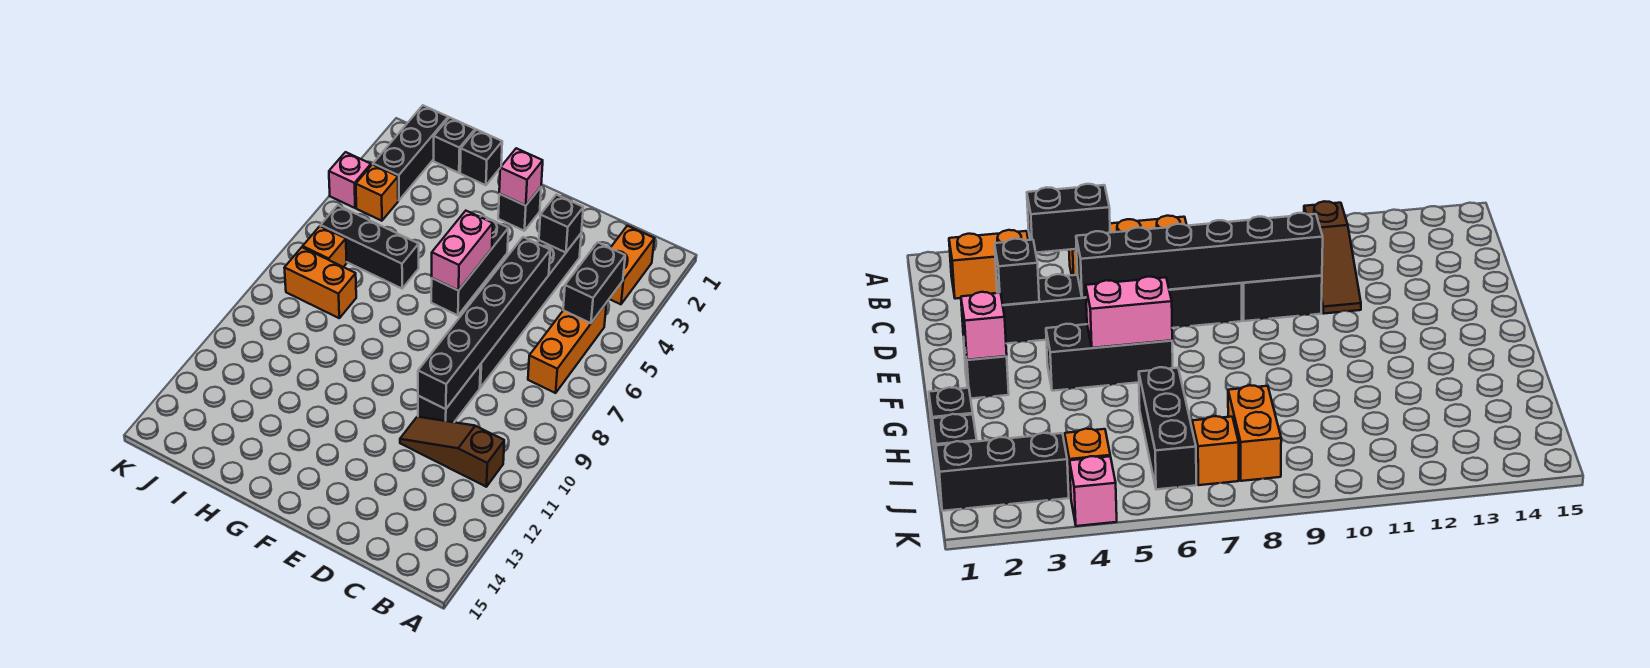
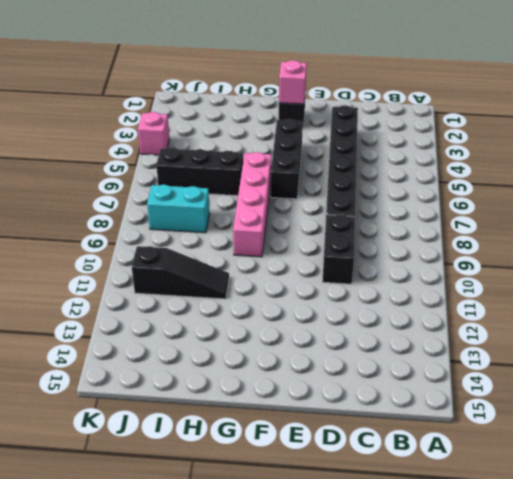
pink brick G6:G9 level 1 -> none
black slope H11:J11 level 1 top J -> none
cyan brick I8:J8 level 1 -> orange brick I8:J8 level 1
none -> orange brick B2:B3 level 1
none -> orange brick B5:B7 level 1
none -> brown slope B11:D11 level 1 top B

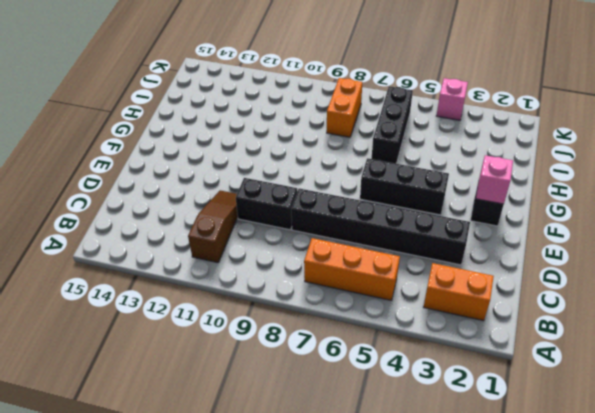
none -> black brick H1 level 1
none -> black brick I1 level 1
none -> black brick J1:J3 level 1

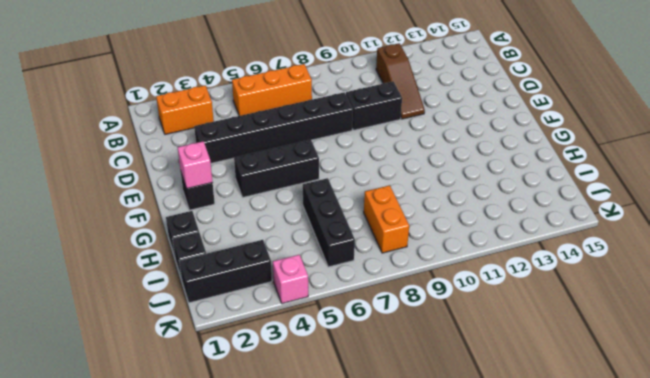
none -> orange brick J4 level 1
none -> orange brick J7 level 1
none -> black brick B4:B5 level 2

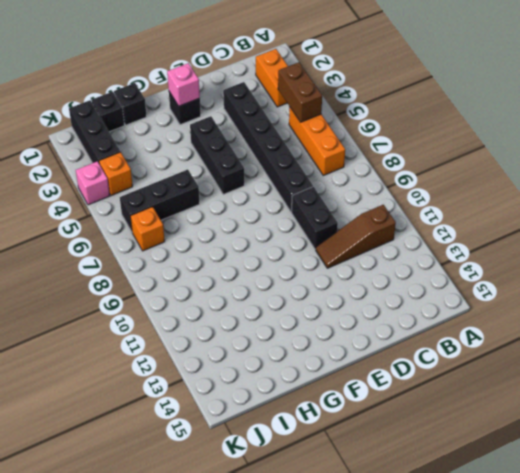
brown brick B4:B5 level 2 -> black brick B4:B5 level 2
none -> orange brick I8:J8 level 1
none -> black brick D3 level 2
none -> black brick D5:D10 level 2

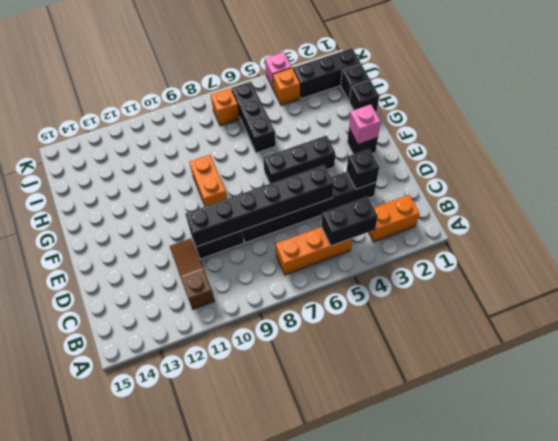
orange brick F9:G9 level 1 -> orange brick I8:J8 level 1
none -> pink brick F5:F6 level 2

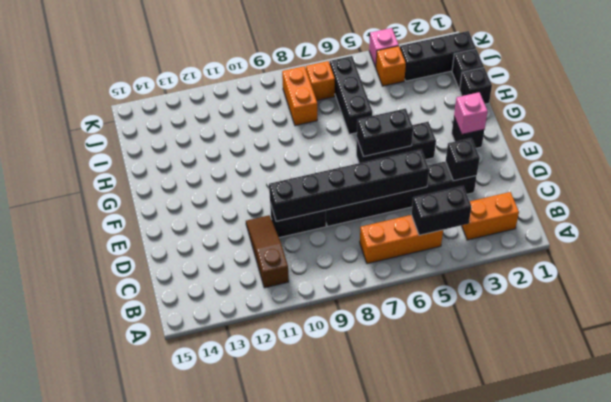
black brick F5:F6 level 2 -> pink brick F5:F6 level 2

